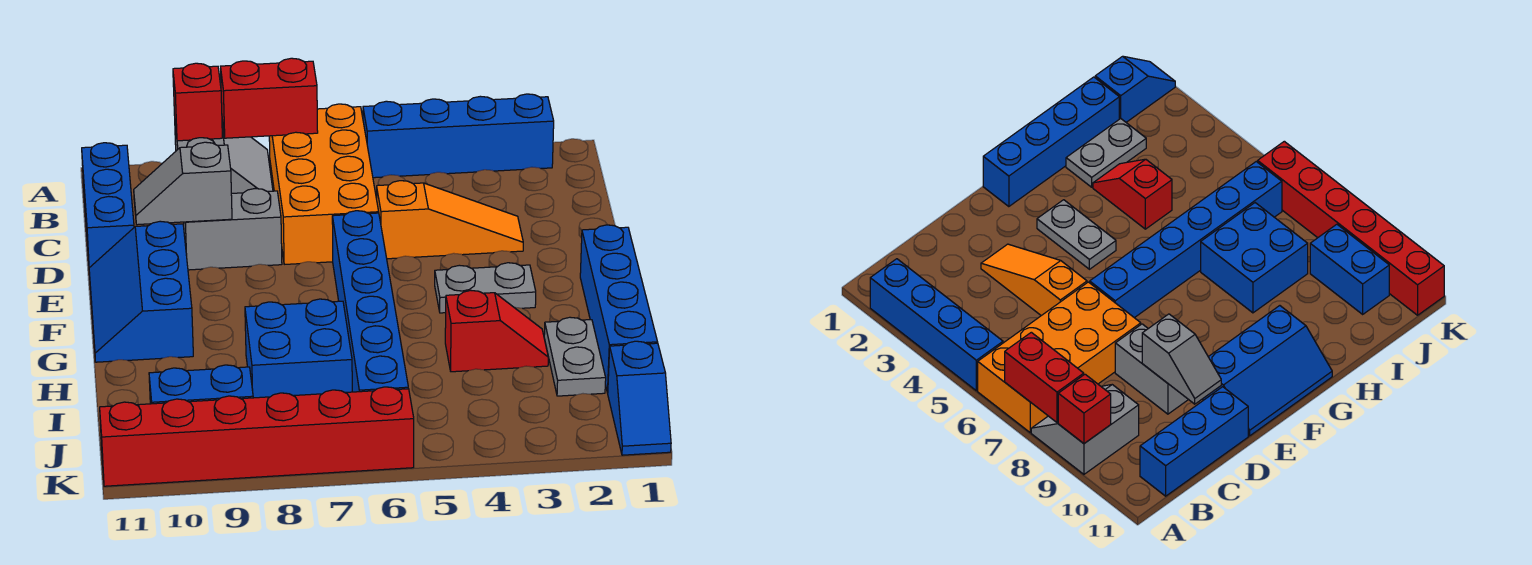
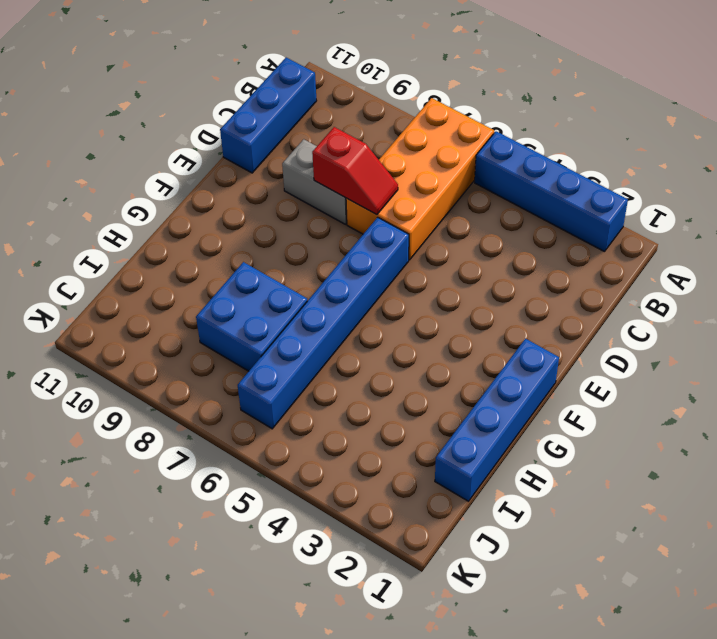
red slope D7:D8 level 2 top 8 -> red slope H3:H4 level 1 top 4
none -> grey slope A8:B9 level 1 top 9
none -> orange slope D3:D5 level 1 top 5
none -> blue slope E10:G11 level 1 top 10

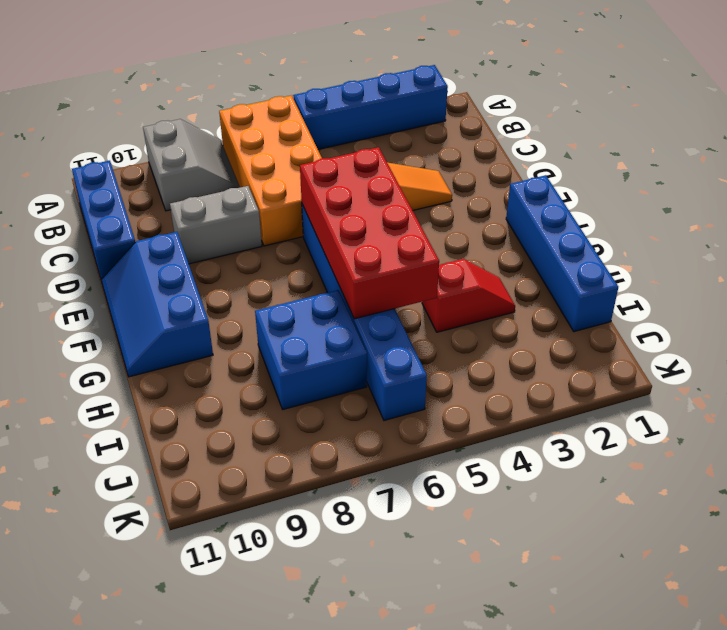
red brick E5:H6 level 2 -> none
none -> grey plate F3:F4 level 1
none -> grey plate H2:I2 level 1
none -> blue slope J1:K1 level 1 top J

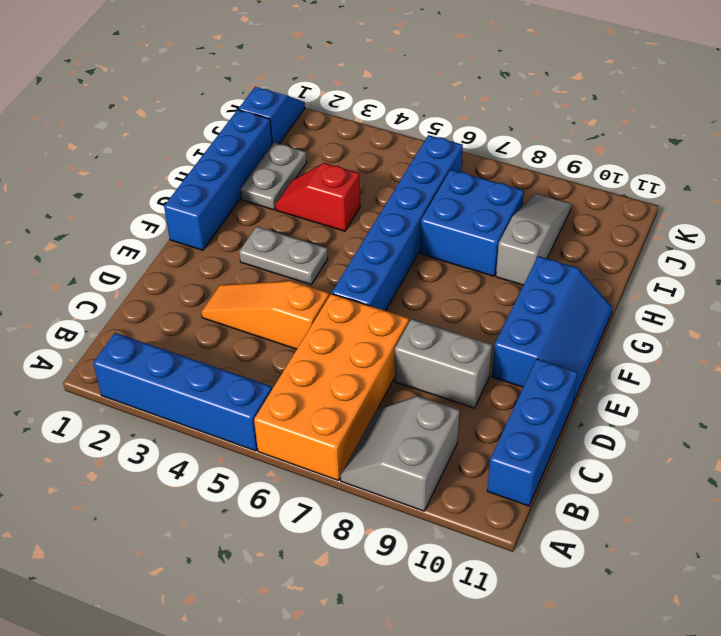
grey slope H9:J9 level 1 top H -> blue brick J9:J10 level 1
none -> red brick K6:K11 level 1
none -> red brick A7:A8 level 2
none -> red brick A9 level 2

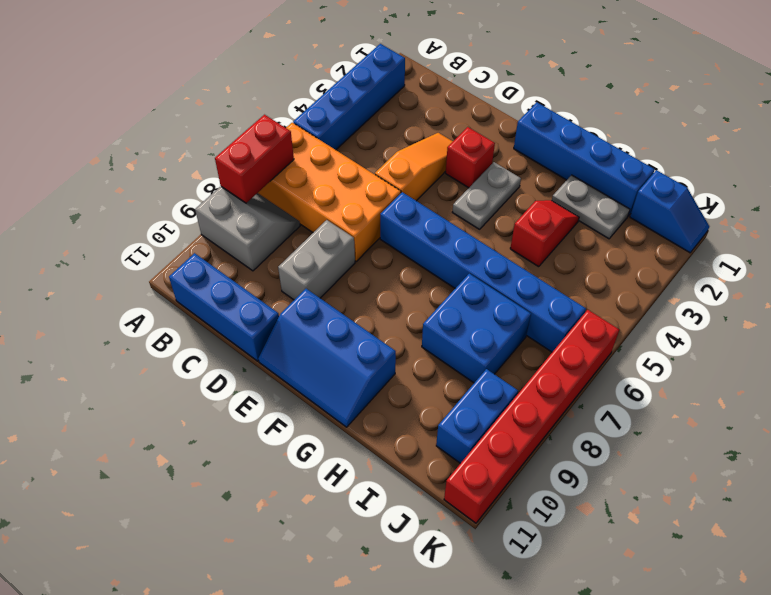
red brick E3 level 1 -> red brick A9 level 2
none -> grey slope D9:D10 level 2 top 9

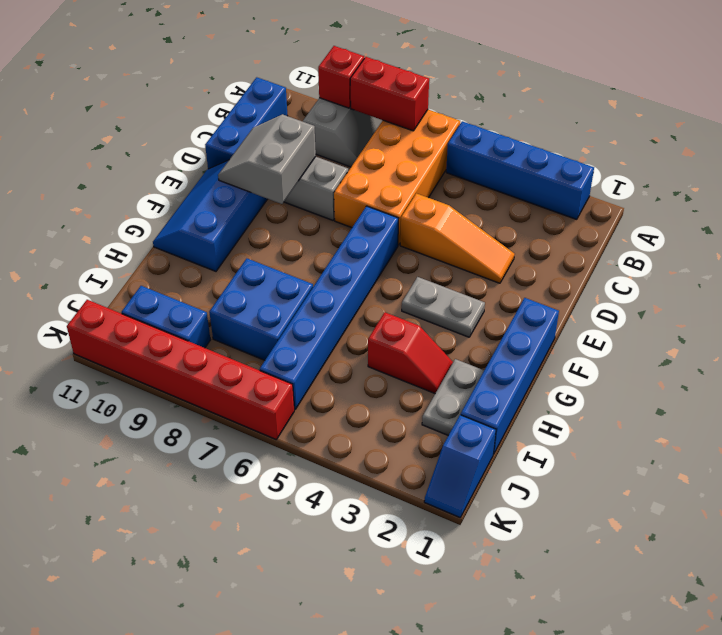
grey slope D9:E10 level 2 top 9 -> grey slope D9:D10 level 2 top 9

